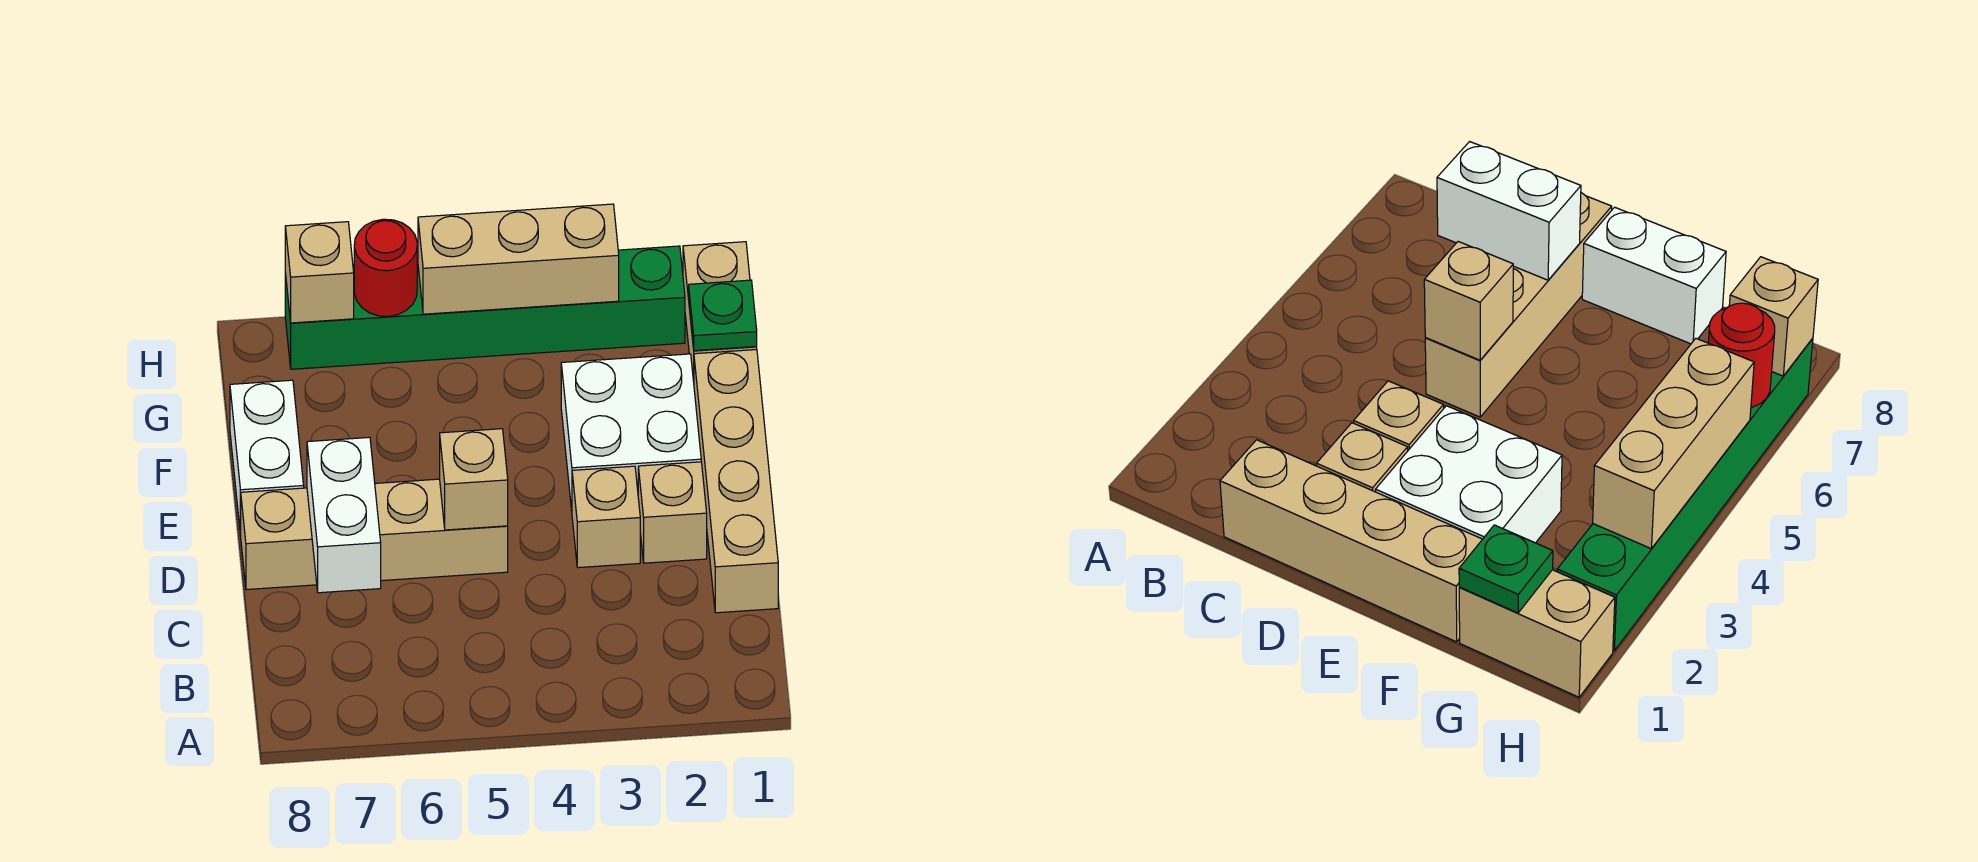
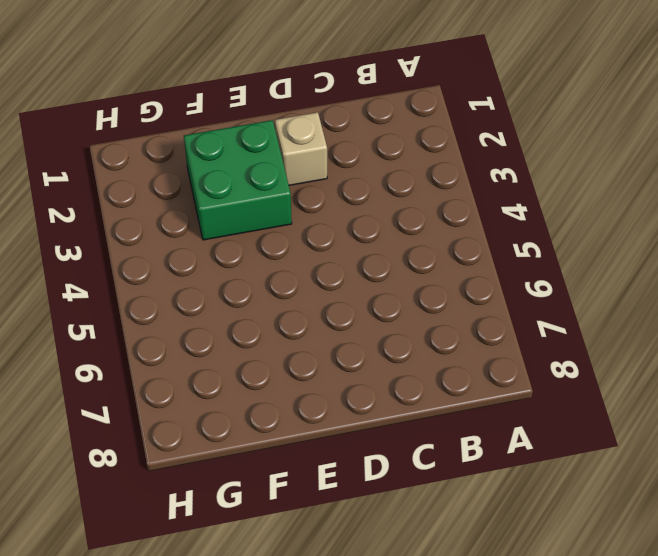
green brick E2:F3 level 1 -> white brick E2:F3 level 1
none -> tan brick C1:F1 level 1
none -> tan brick D3 level 1
none -> tan brick D5:D8 level 1

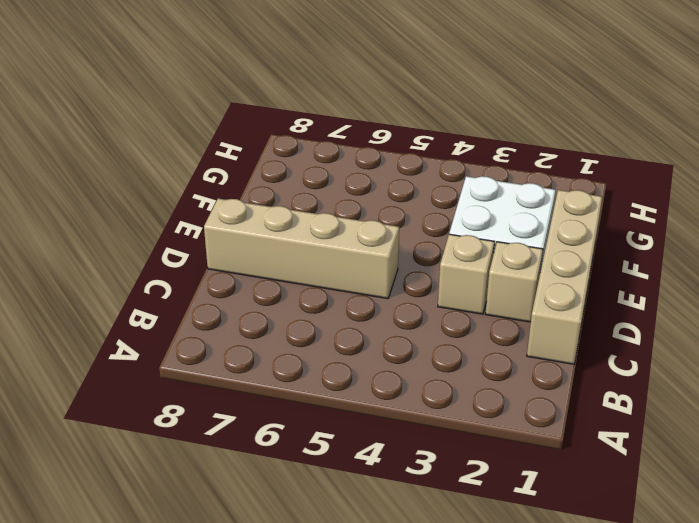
none -> white brick E8:F8 level 1
none -> tan brick G1:H1 level 1
none -> green brick H2:H7 level 1

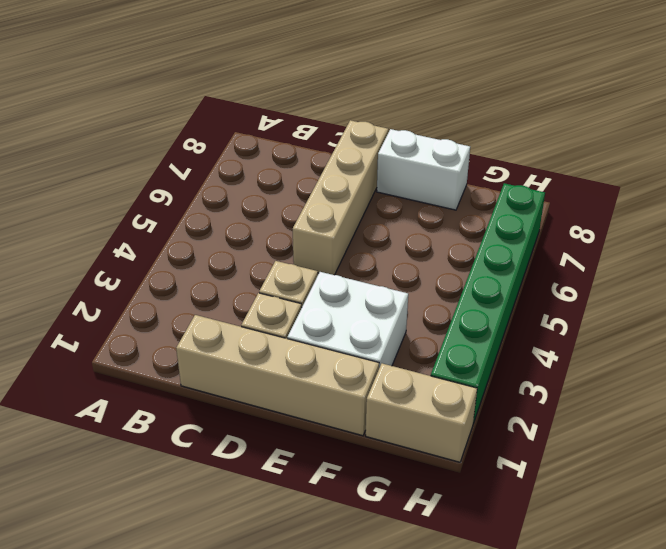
none -> white brick C7:D7 level 2
none -> tan brick D5 level 2
none -> green plate G1 level 2

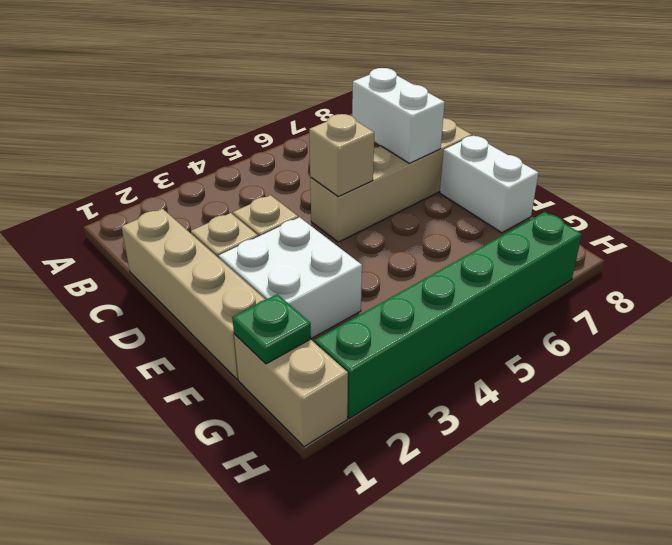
none -> tan brick H3:H5 level 2
none -> red round brick H6 level 2
none -> tan brick H7 level 2

